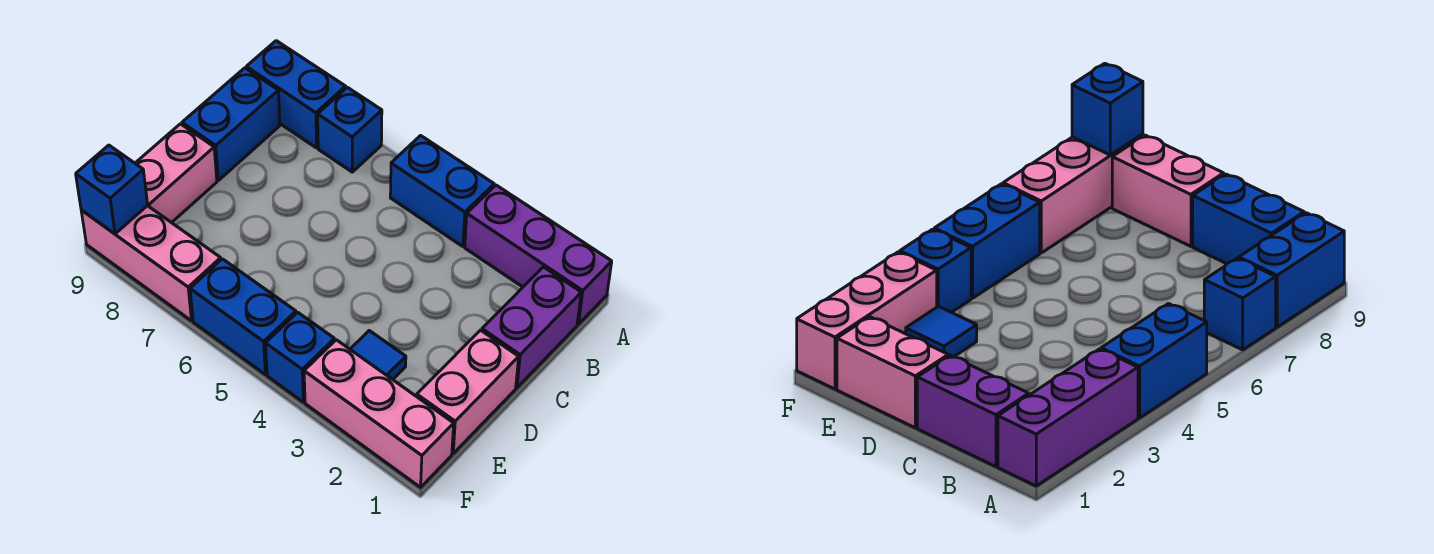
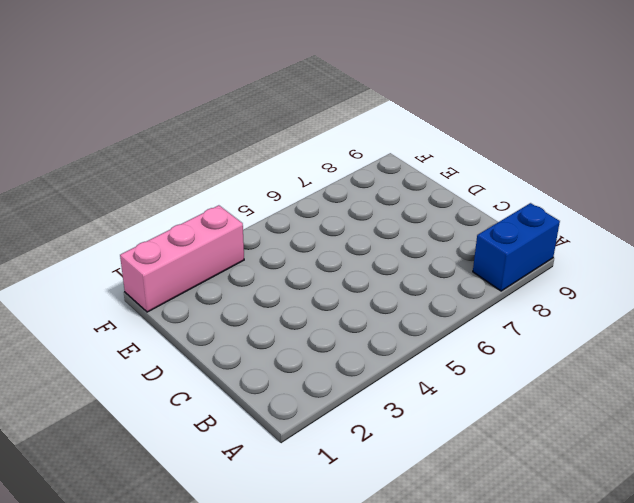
none -> purple brick A1:A3 level 1
none -> blue brick A4:A5 level 1
none -> blue brick A7 level 1

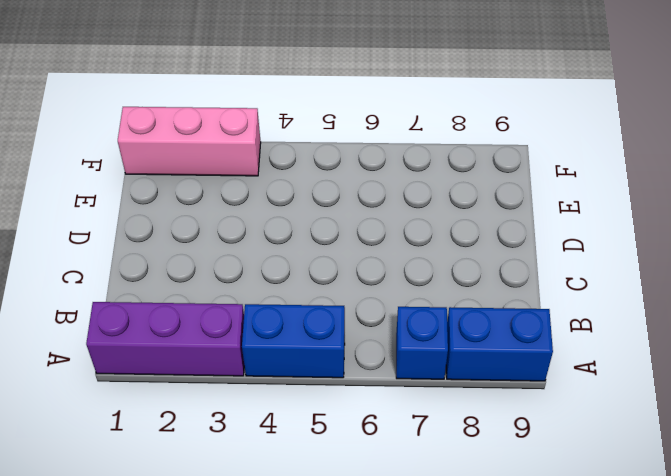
none -> purple brick B1:C1 level 1
none -> blue brick B9:C9 level 1
none -> pink brick D1:E1 level 1

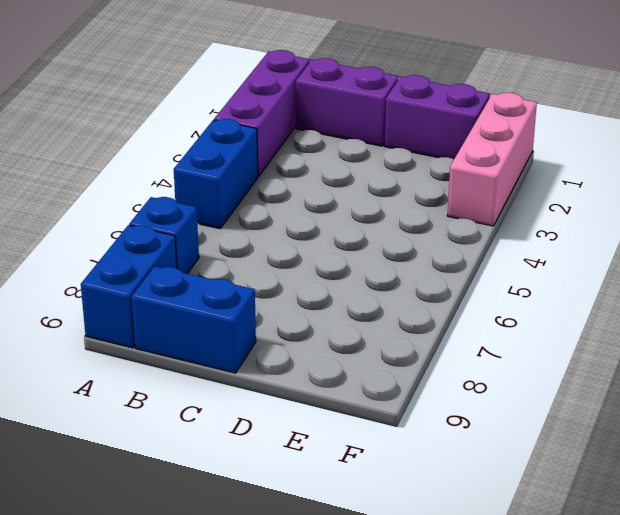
purple brick D1:E1 level 1 -> pink brick D1:E1 level 1
none -> pink brick D9:E9 level 1
none -> blue tile E3 level 1
none -> blue brick F4 level 1

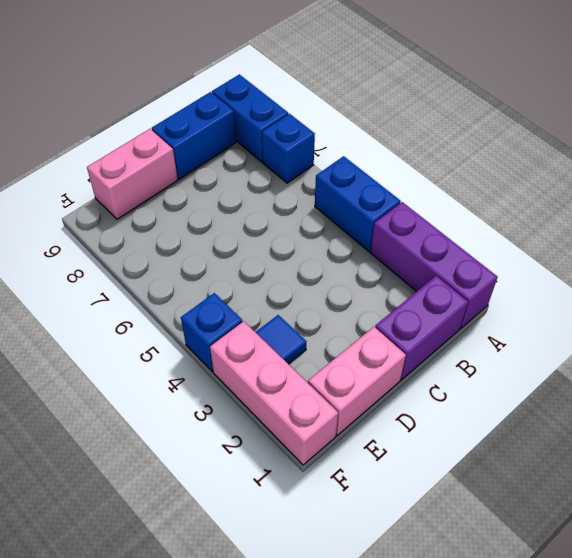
none -> blue brick F5:F6 level 1
none -> pink brick F7:F9 level 1
none -> blue brick F9 level 2

